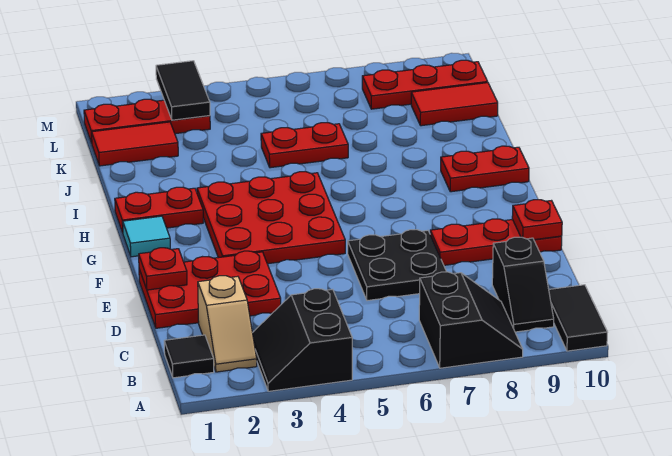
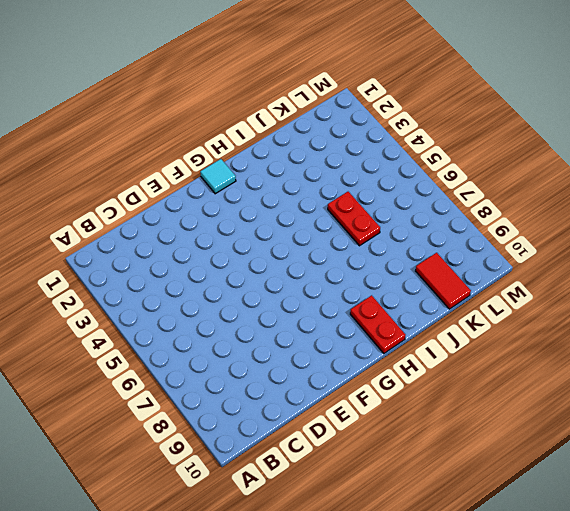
none -> black slope A3:B4 level 1 top 4
none -> black slope A7:B8 level 1 top 7
none -> black tile A10:B10 level 1

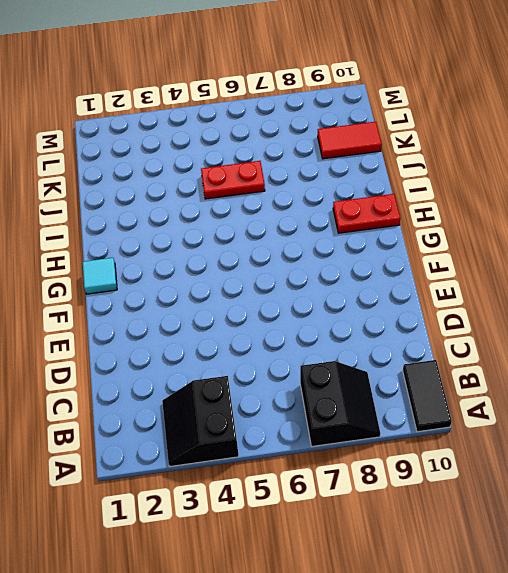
none -> black tile B1 level 1
none -> tan slope B2:C2 level 1 top C
none -> black slope B9:C9 level 1 top C

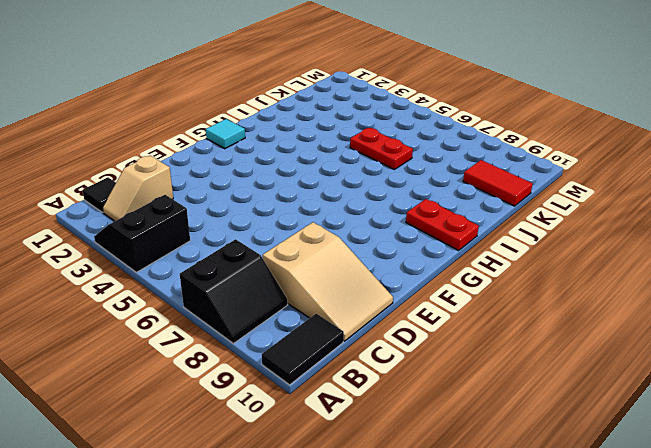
tan slope C8:D10 level 1 top 8 -> black slope B9:C9 level 1 top C
none -> red plate D1:E3 level 1
none -> black plate D6:E7 level 1
none -> red plate E8:E10 level 1

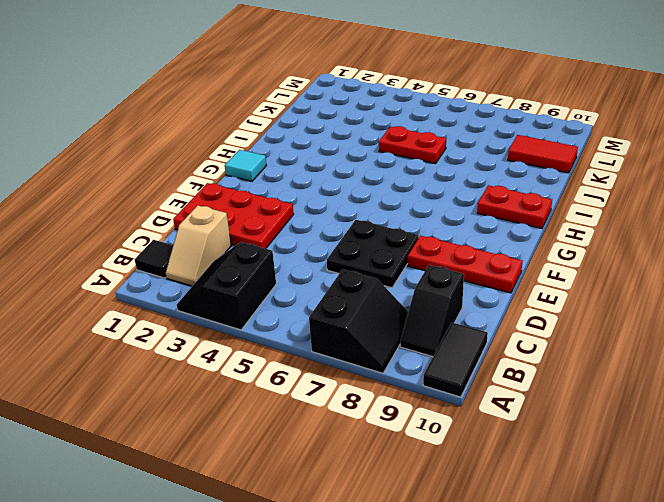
none -> red plate F3:H5 level 1
none -> red plate H1:H2 level 1
none -> red tile K1:K2 level 1

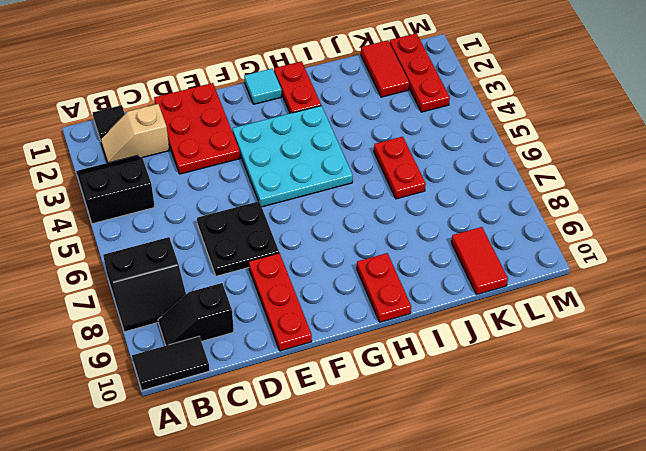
cyan plate F3:H5 level 1 -> red plate F3:H5 level 1
none -> red plate L8:L10 level 1
none -> red plate E1 level 2
none -> red plate E10 level 2

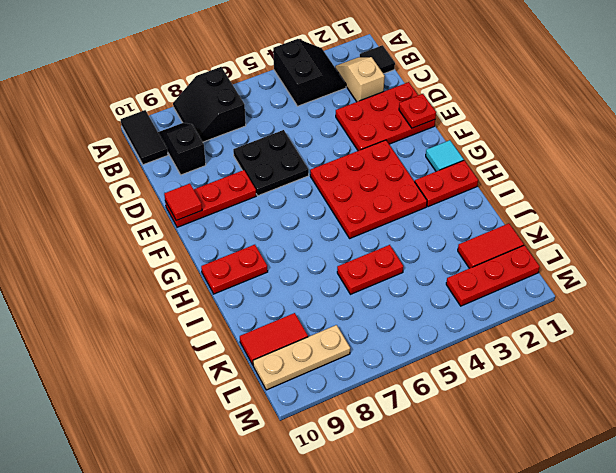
red tile E10 level 2 -> red plate E10 level 2
tan plate L8:L10 level 1 -> red plate L8:L10 level 1
none -> black tile L3:M3 level 2

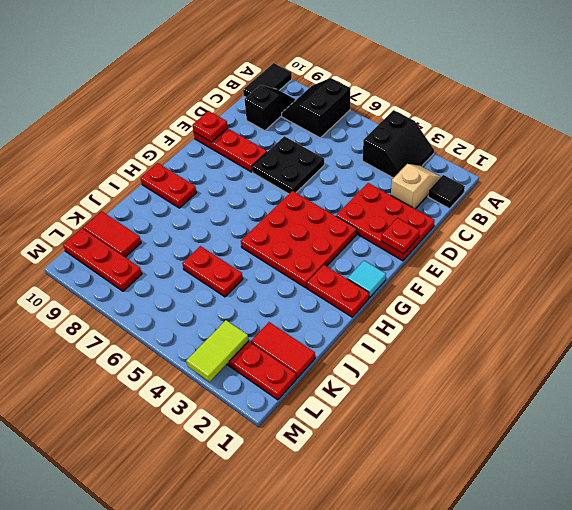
lime tile L3:M3 level 2 -> black tile L3:M3 level 2

